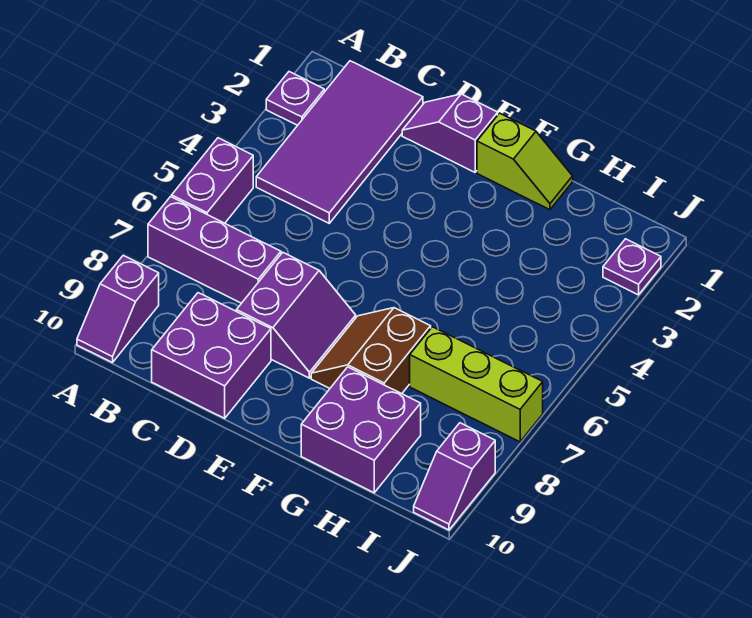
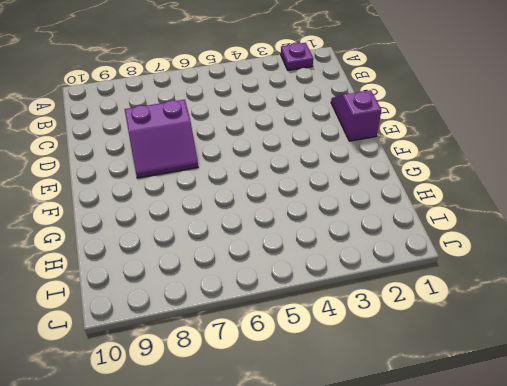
none -> purple brick A5:A6 level 1
none -> purple brick A7:C7 level 1
none -> purple slope A9:A10 level 1 top 9

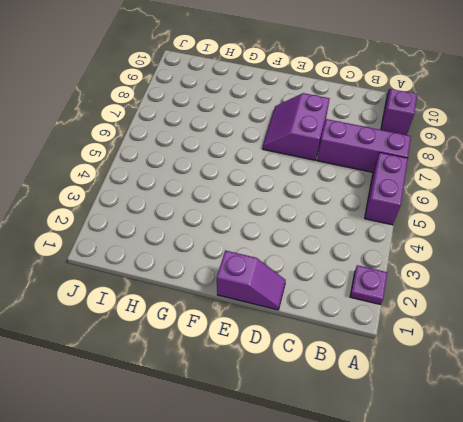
none -> purple tile B1:C4 level 1
none -> purple brick C9:D10 level 1
none -> lime slope F1:G1 level 1 top F

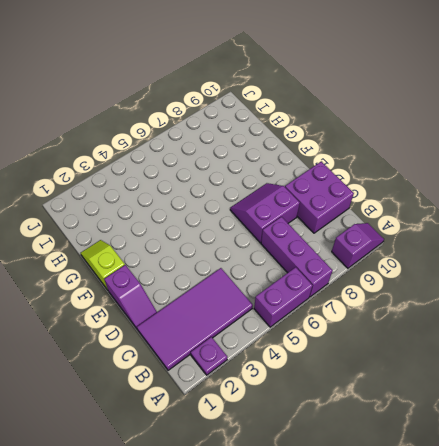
none -> brown slope F7:G8 level 1 top G
none -> purple brick G9:H10 level 1
none -> lime brick H7:J7 level 1

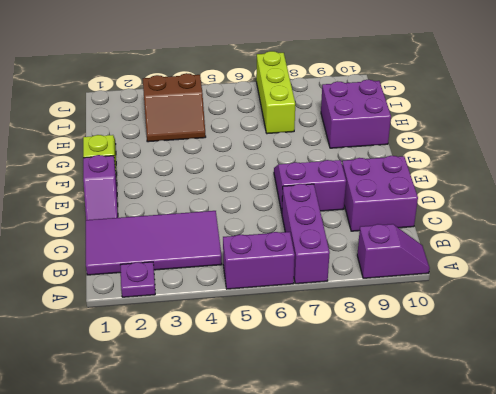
brown slope H3:I4 level 1 top I -> brown slope F7:G8 level 1 top G
none -> purple plate J2 level 1
none -> purple slope J9:J10 level 1 top 9

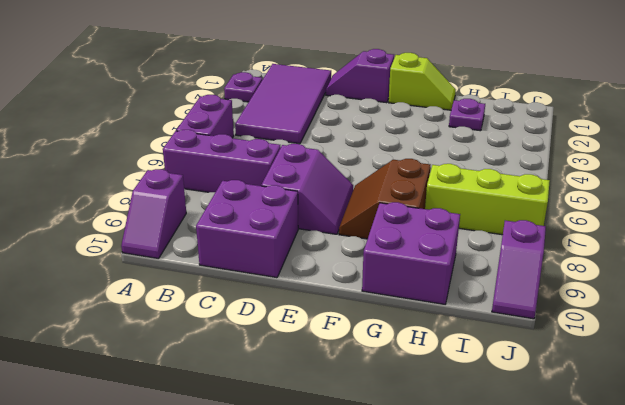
purple plate H2 level 1 -> purple plate J2 level 1

